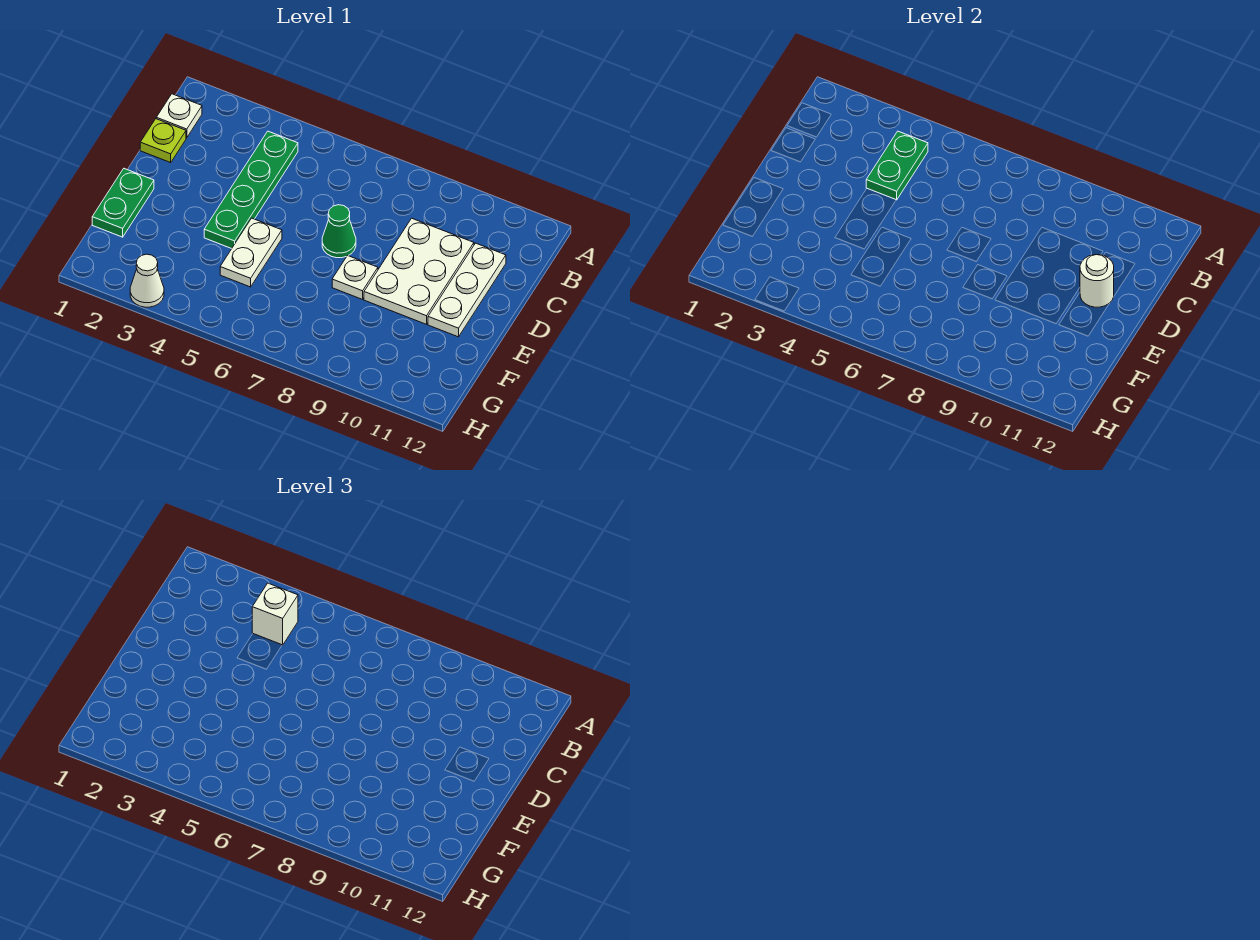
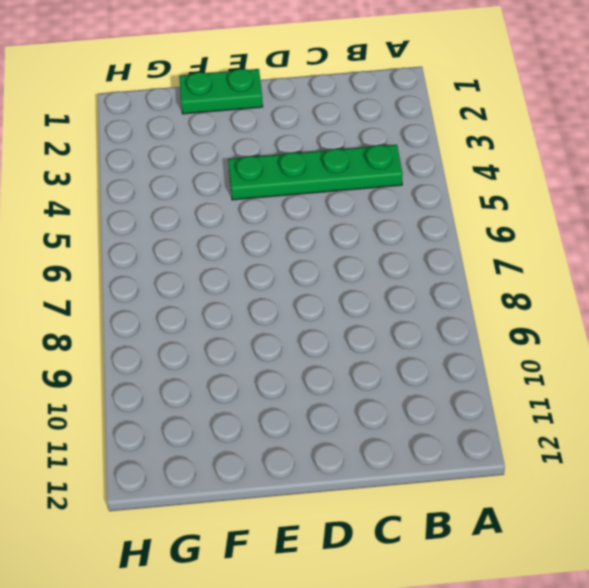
none -> white plate B1 level 1
none -> lime plate C1 level 1
none -> white plate C9:E10 level 1

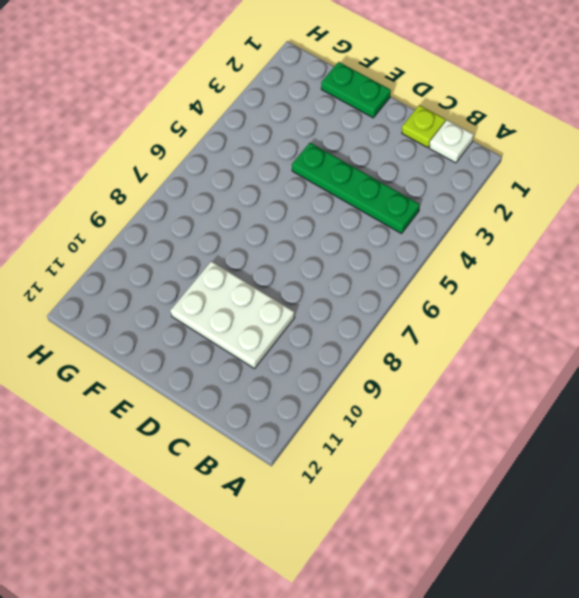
none -> white plate C11:E11 level 1
none -> green cone D7 level 1
none -> white plate E5:F5 level 1

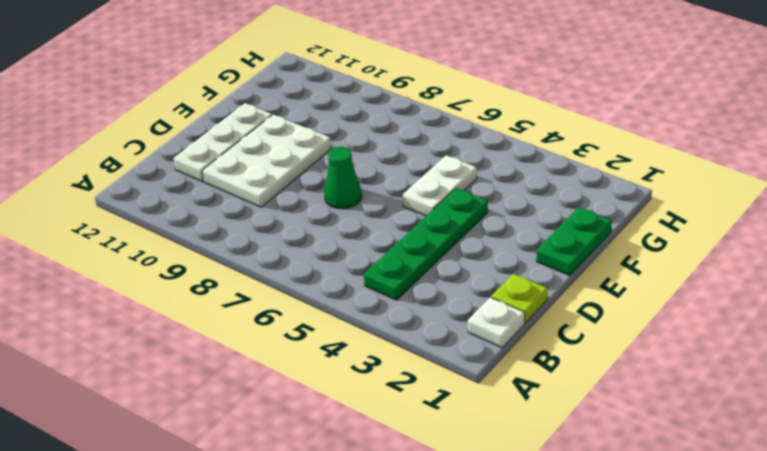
none -> white plate E8 level 1
none -> white cone H3 level 1
none -> green plate B4:C4 level 2

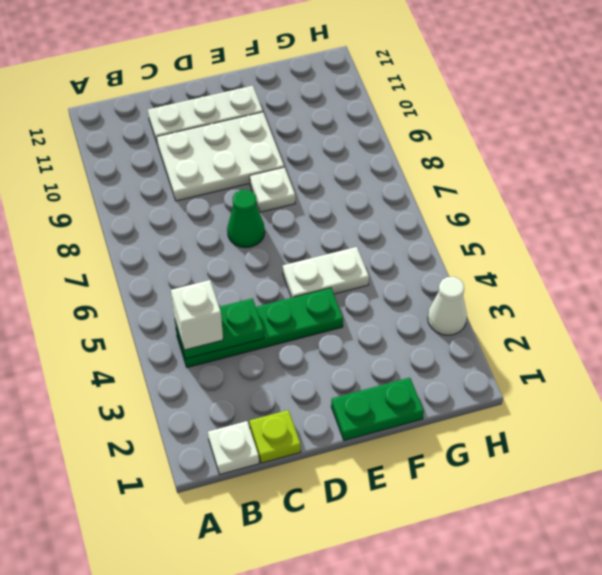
none -> white round brick D11 level 2

